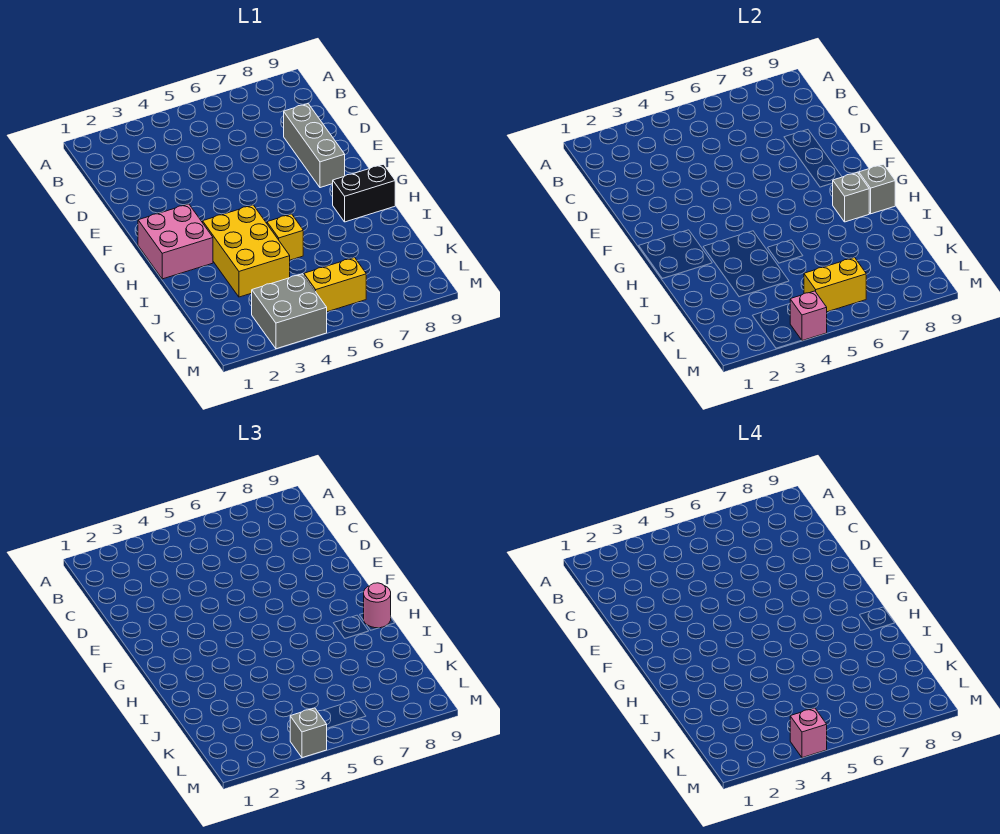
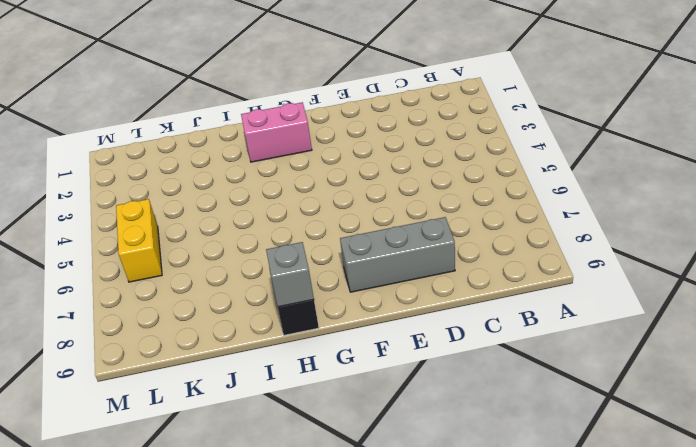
pink brick G2:H2 level 1 -> pink brick G1:H2 level 1
none -> yellow brick H3:J4 level 1
none -> yellow brick I5 level 1
none -> grey brick L3:M4 level 1

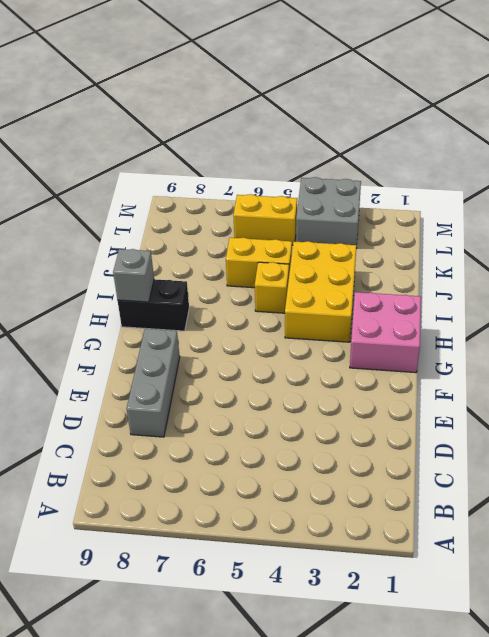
yellow brick J5:J6 level 1 -> yellow brick L5:L6 level 2
none -> grey brick H8 level 2
none -> pink brick M4 level 2
none -> pink round brick H9 level 3

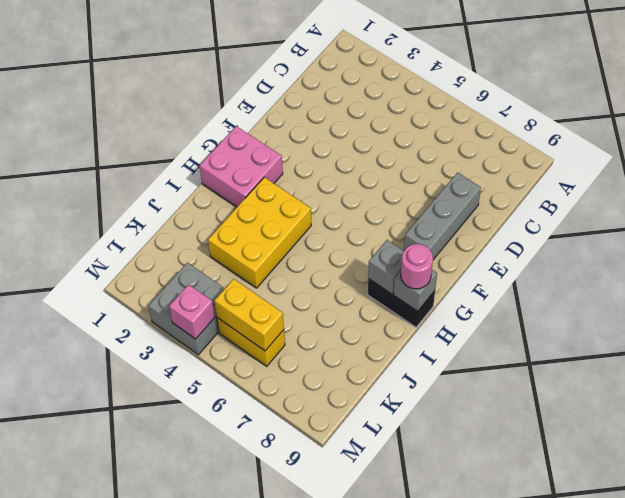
none -> yellow brick I5 level 1
none -> grey brick M4 level 3
none -> pink brick M4 level 4

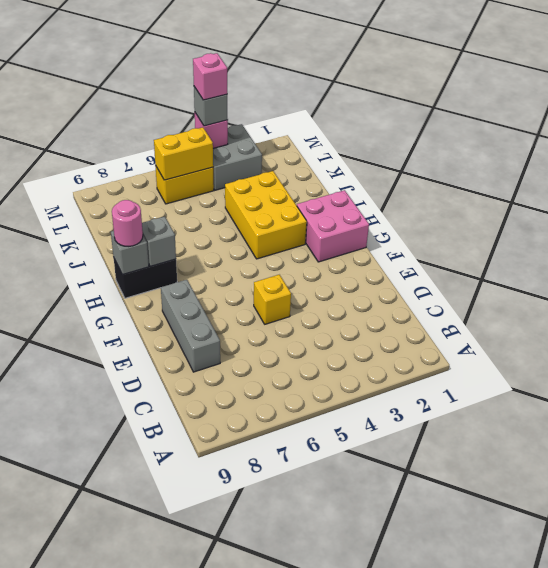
yellow brick E5 level 1 -> yellow brick I5 level 1

